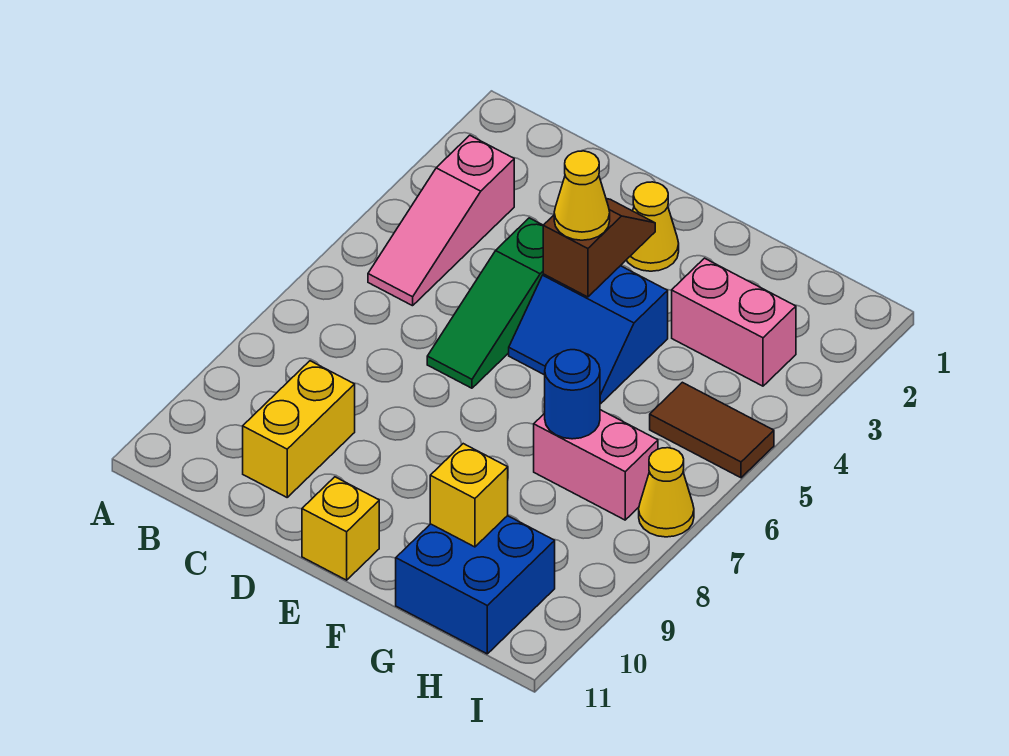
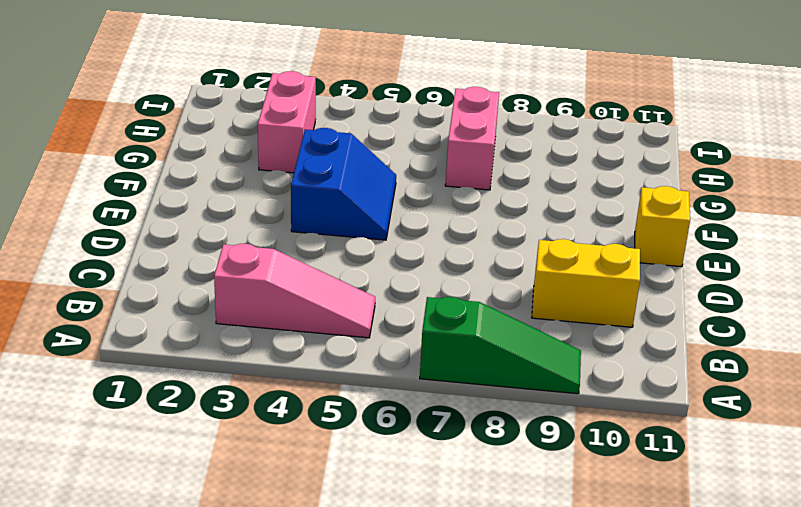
green slope A7:A9 level 1 top 7 -> green slope D4:D6 level 1 top 4
none -> yellow cone E2 level 1
none -> blue brick G10:H11 level 1
none -> brown tile H5:I5 level 1

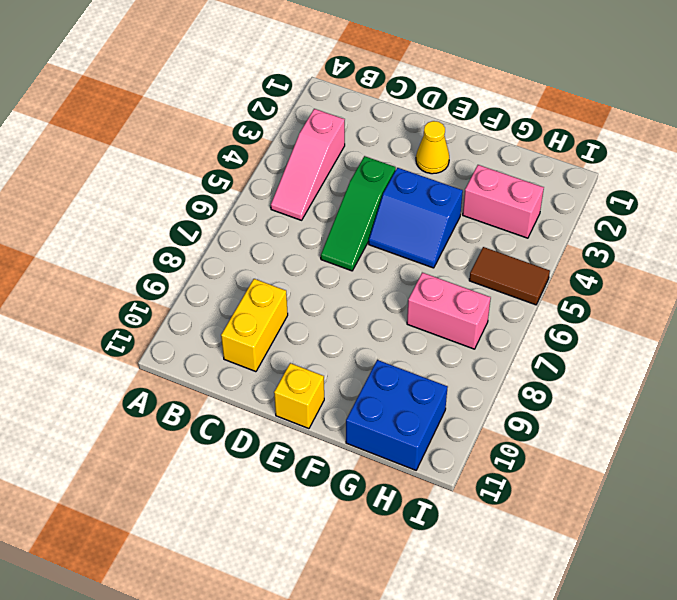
none -> yellow cone I7 level 1
none -> brown slope E3:E4 level 2 top 4
none -> blue round brick G7 level 2

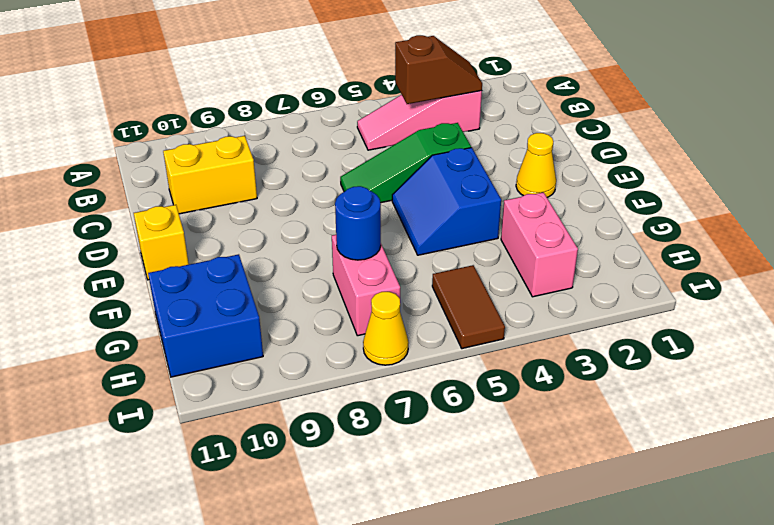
brown slope B3:B4 level 2 top 4 -> brown slope E3:E4 level 2 top 4
none -> yellow brick G10 level 2
none -> yellow cone E4 level 3

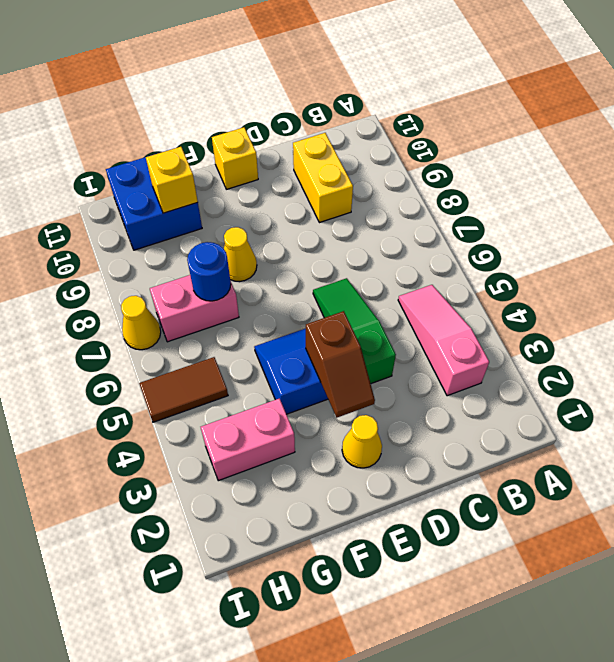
yellow cone F8 level 1 -> yellow cone E4 level 3

